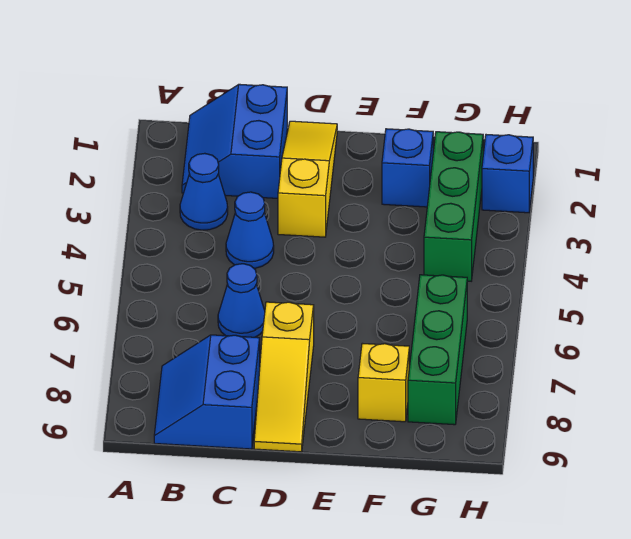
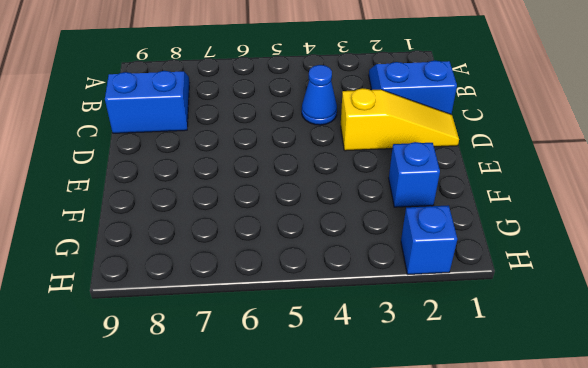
none -> blue cone B3 level 1
none -> blue cone C6 level 1
none -> yellow slope D7:D9 level 1 top 7

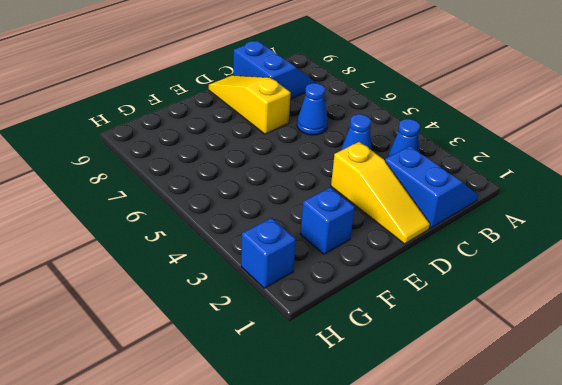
none -> yellow brick F8 level 1
none -> green brick G2:G4 level 1
none -> green brick G6:G8 level 1

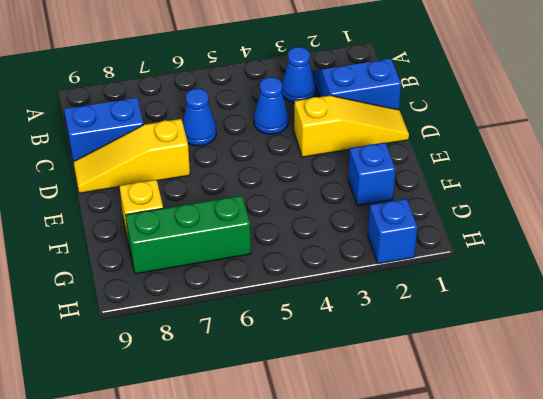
none -> green brick G2:G4 level 1

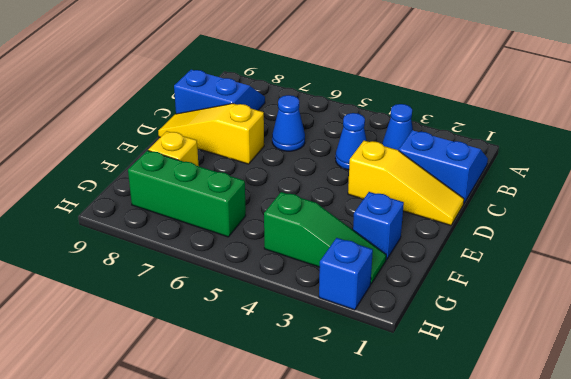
green slope G2:G4 level 1 top 4 -> green brick G2:G4 level 1

